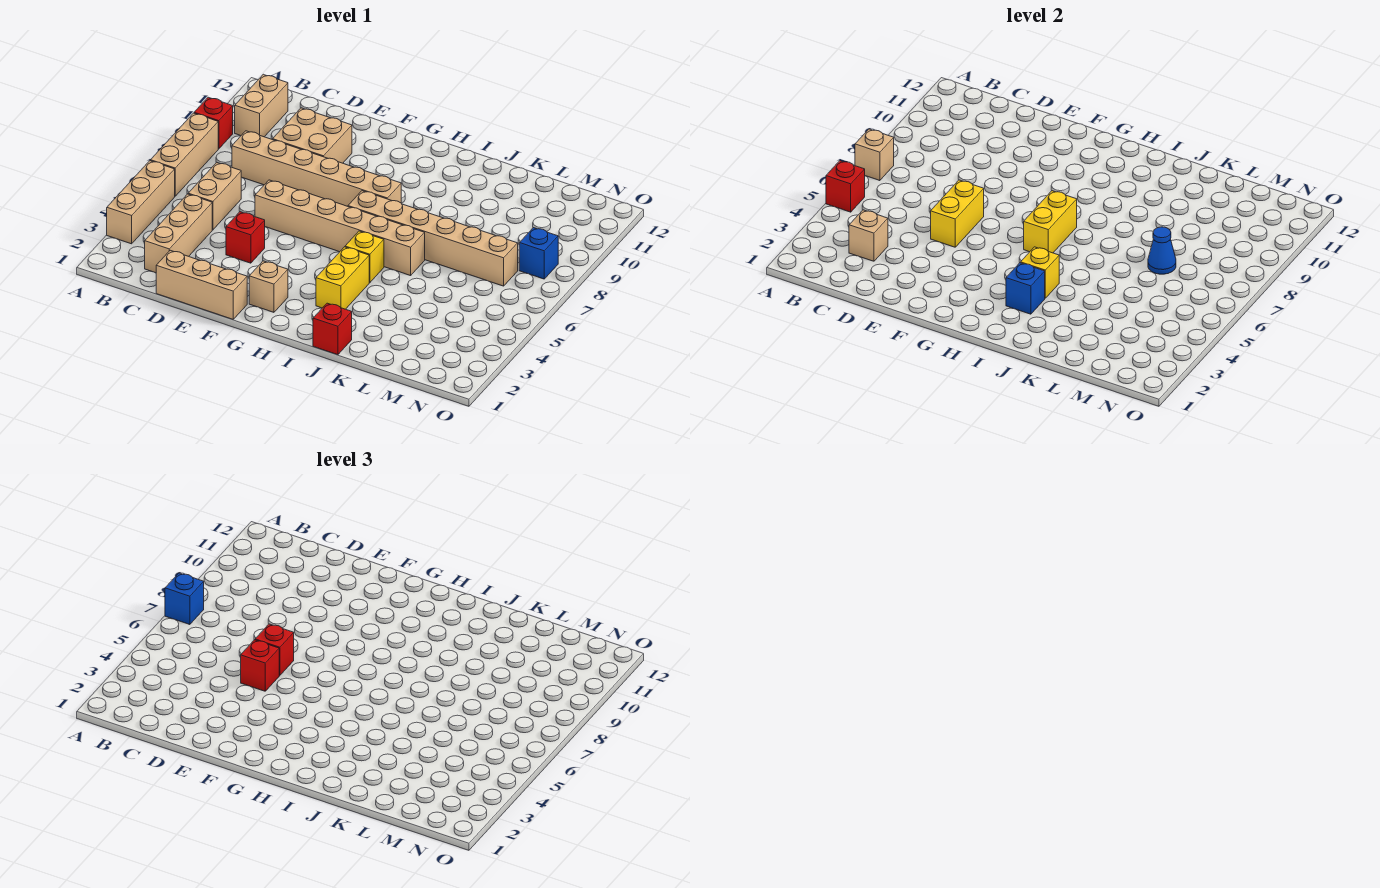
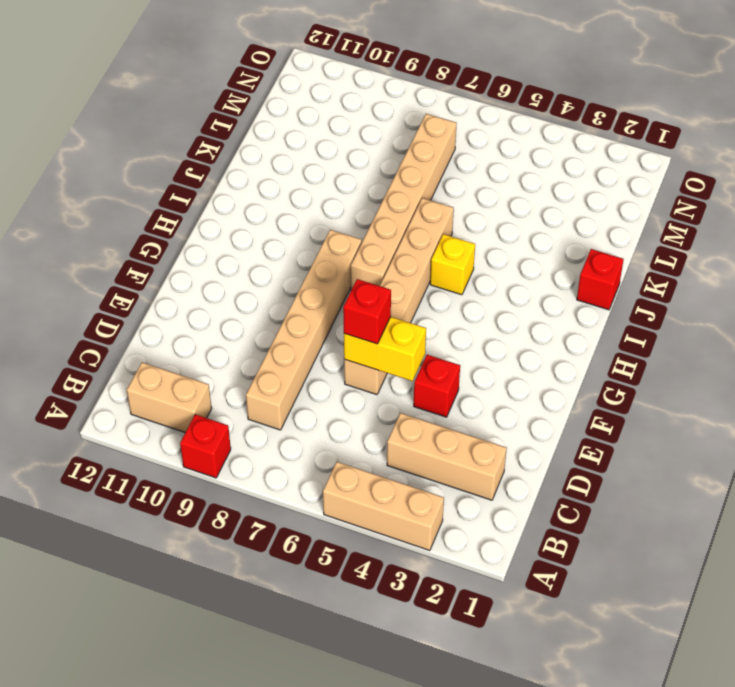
none -> tan brick A6:A8 level 1
none -> tan brick C5:C6 level 1
none -> tan brick D1:F1 level 1

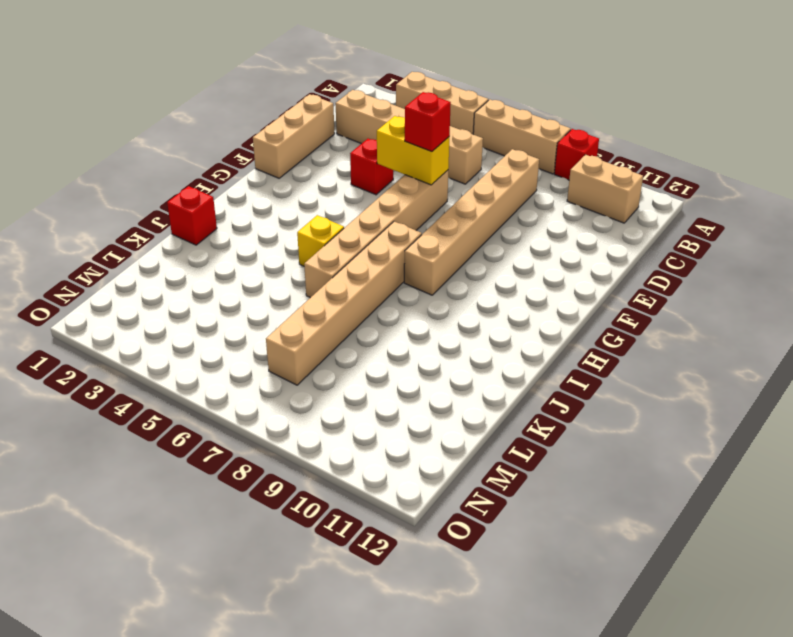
none -> tan brick D9:E10 level 1
none -> tan brick G2 level 1
none -> yellow brick I3:I4 level 1

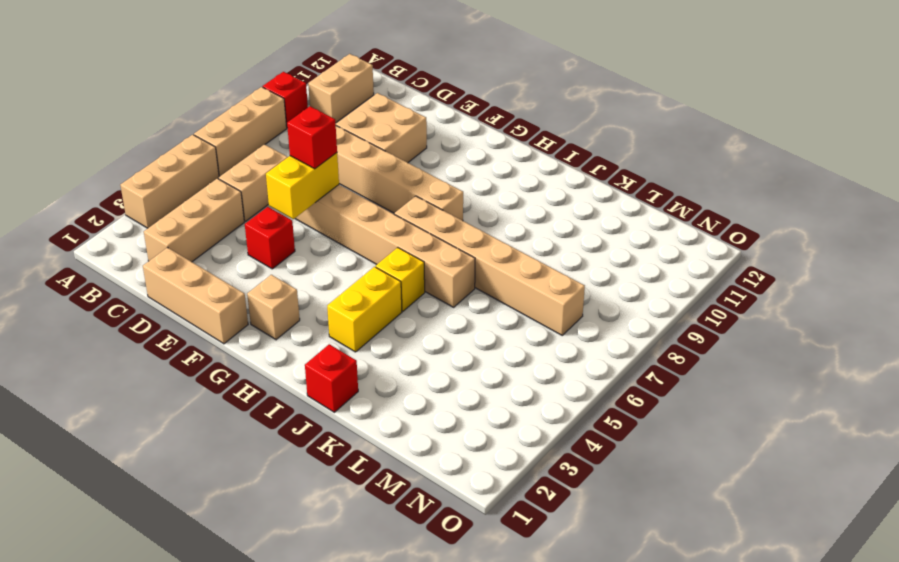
none -> blue brick N8 level 1
none -> red brick A5 level 2
none -> tan brick A7 level 2

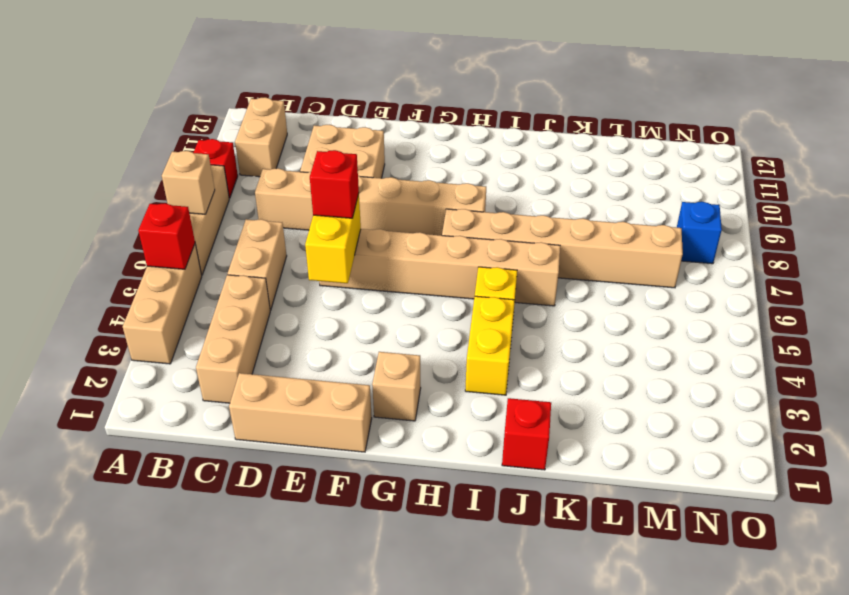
none -> red brick E4 level 1
none -> tan brick C3 level 2
none -> yellow brick H6:H7 level 2

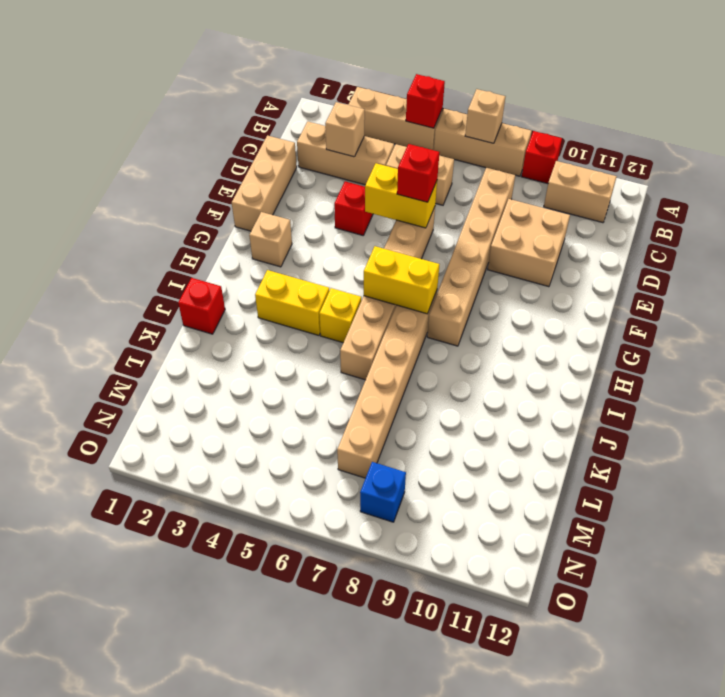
none -> blue brick I3 level 2
none -> yellow brick I4 level 2
none -> blue cone L7 level 2

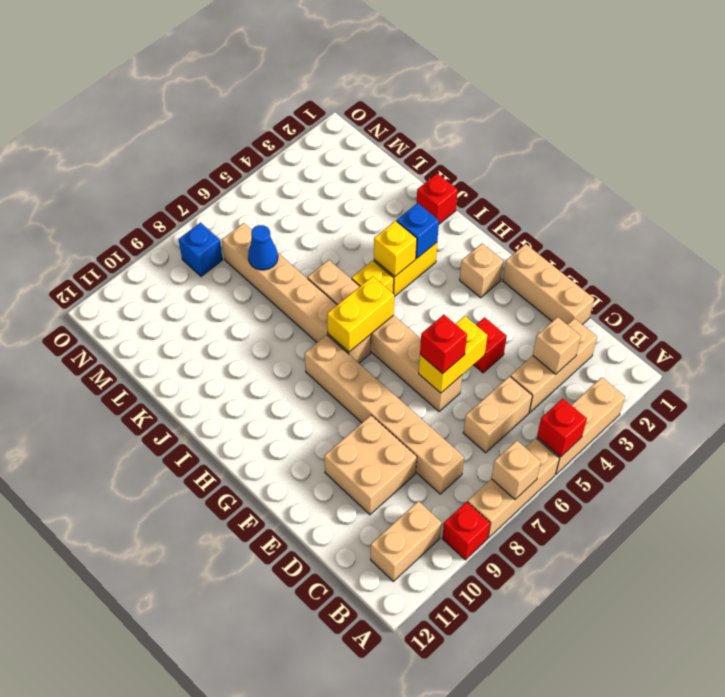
none -> blue brick A7 level 3
none -> red brick E5 level 3

